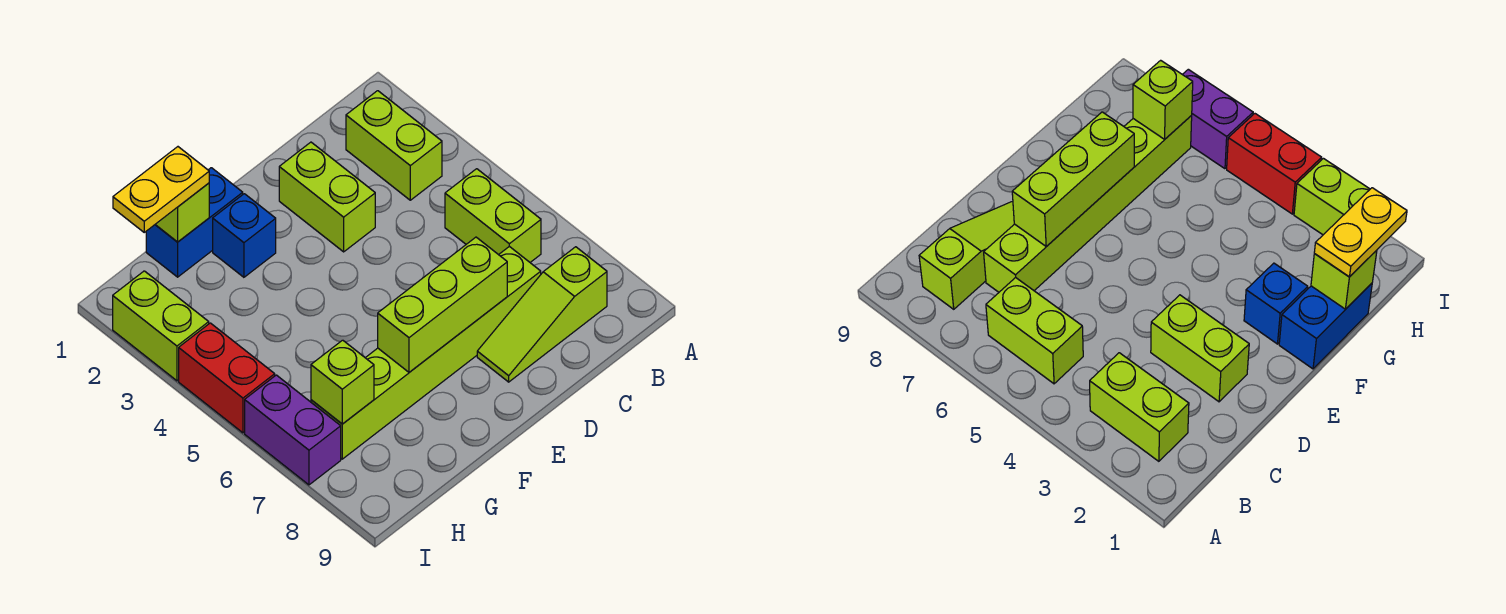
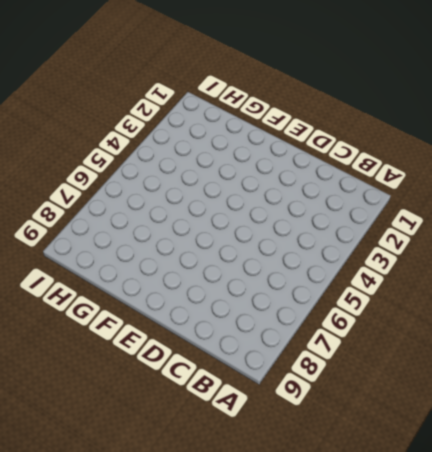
none -> lime brick B2:B3 level 1
none -> lime brick B5:B6 level 1
none -> lime slope B8:D8 level 1 top B

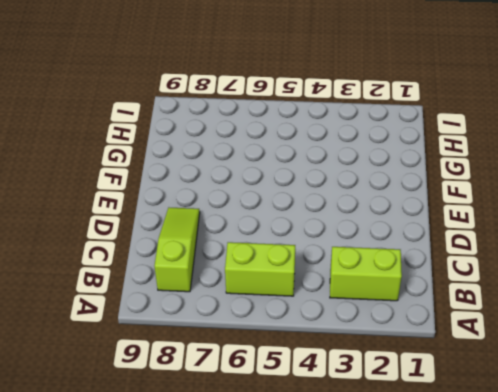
none -> lime brick C7:H7 level 1
none -> lime brick D2:D3 level 1
none -> blue brick F1:G1 level 1

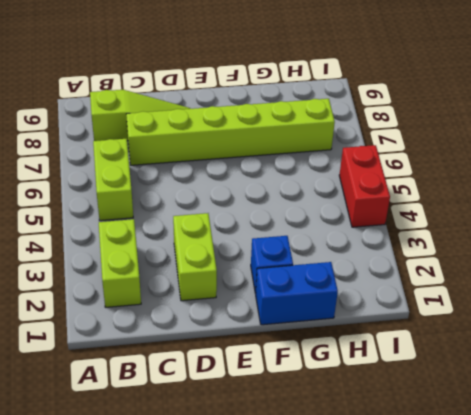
none -> lime brick I2:I3 level 1
none -> purple brick I6:I7 level 1
none -> lime brick D7:F7 level 2

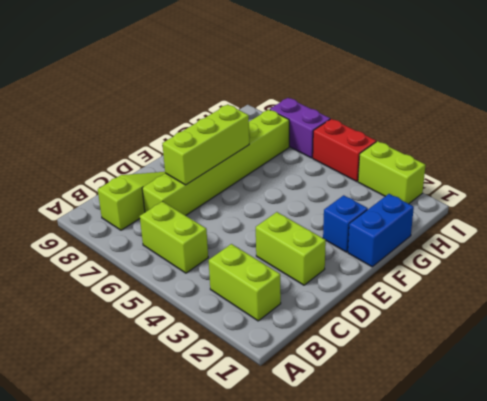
none -> lime brick G1 level 2
none -> lime brick H7 level 2
none -> yellow plate G1:H1 level 3

